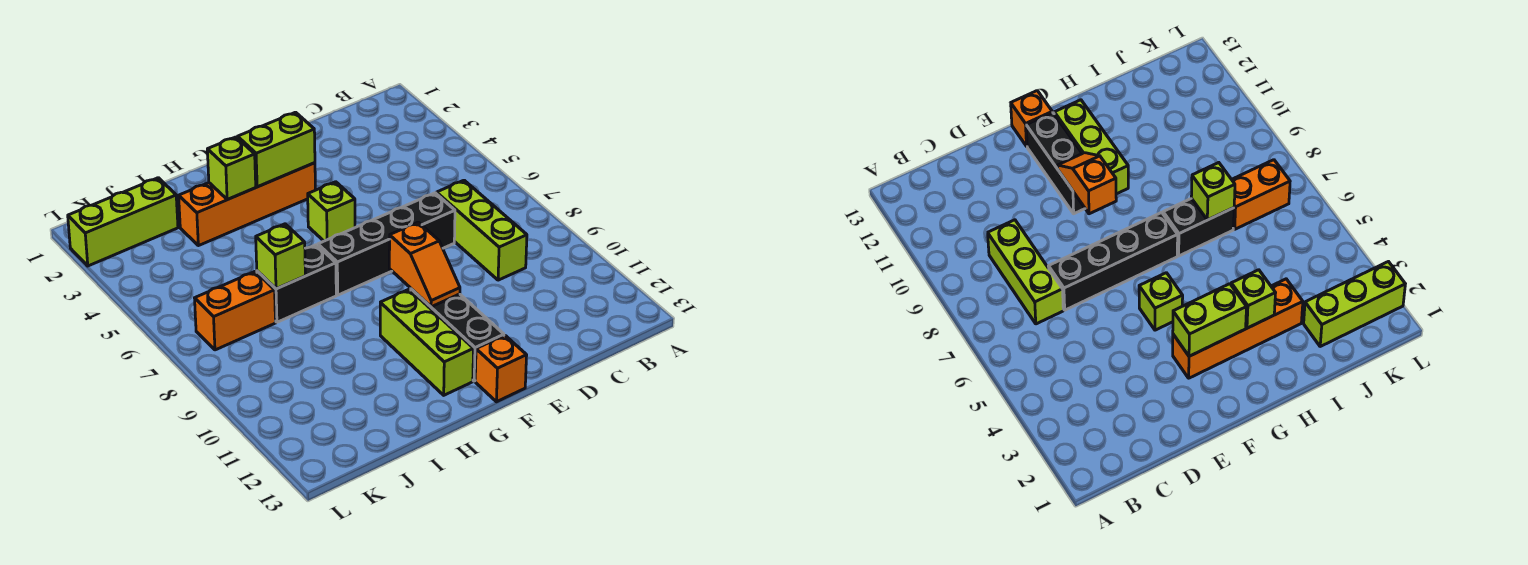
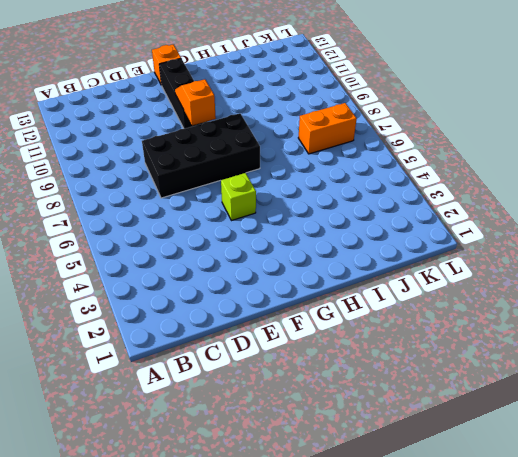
black brick D7:G8 level 1 -> black brick D7:G7 level 1
none -> lime brick C7:C9 level 1
none -> orange brick F3:I3 level 1
none -> lime brick G10:G12 level 1

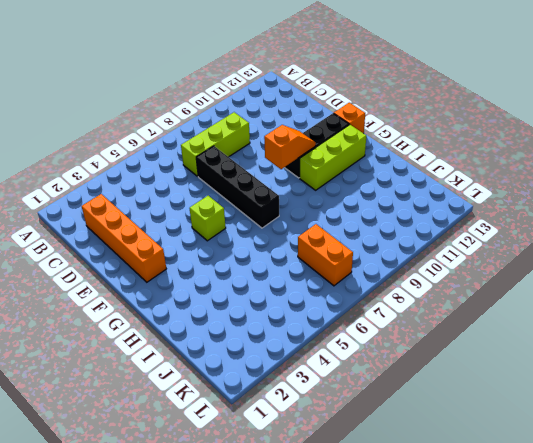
orange brick C2:F2 level 1 -> orange brick F3:I3 level 1
none -> black brick H7:I7 level 1
none -> lime brick J2:L2 level 1
none -> lime brick F3:G3 level 2

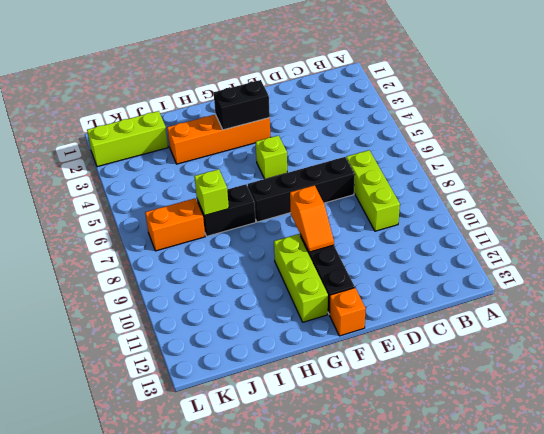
black brick F3:G3 level 2 -> lime brick F3:G3 level 2
none -> lime brick H3 level 2

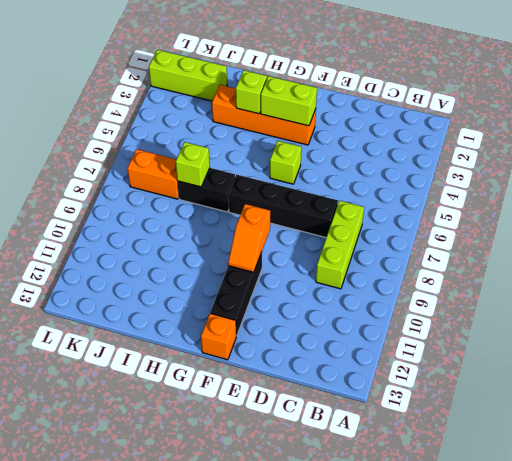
none -> lime brick G10:G12 level 1

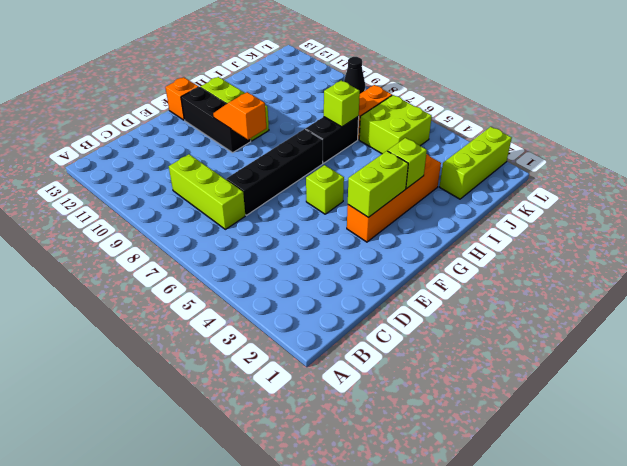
lime brick J5:K6 level 1 -> none
black cone L9 level 1 -> none

